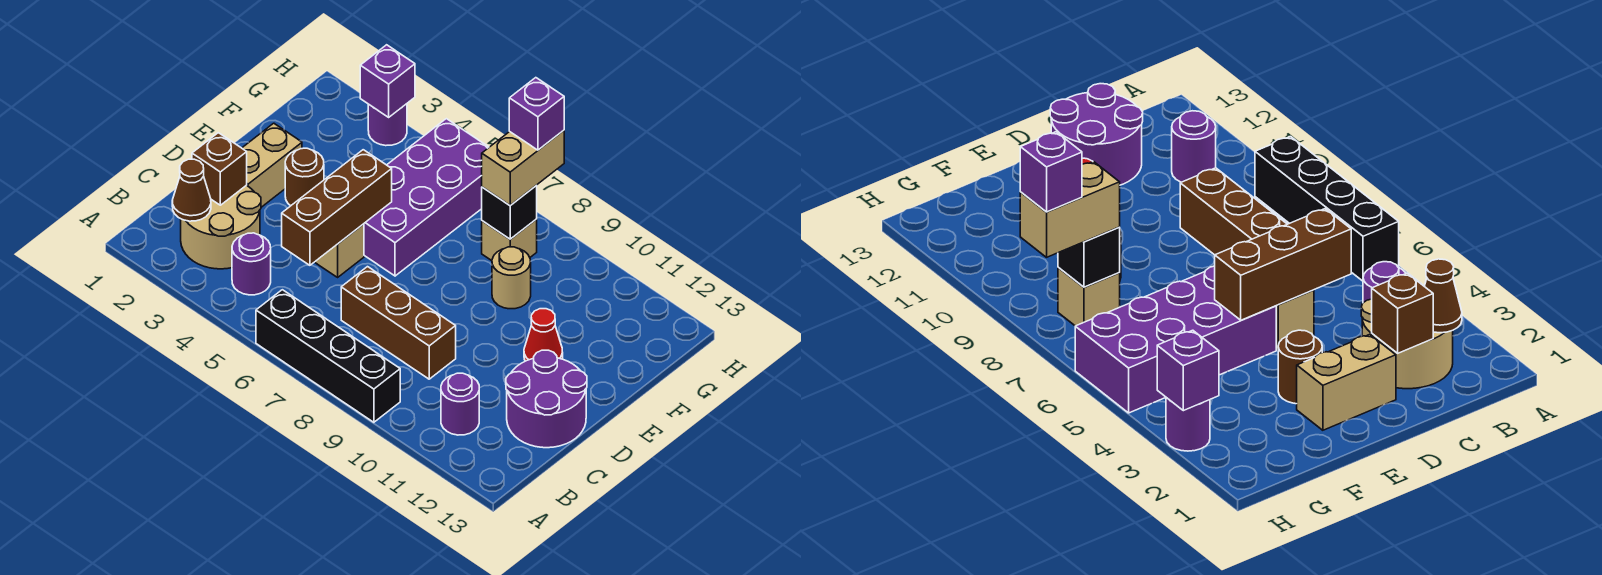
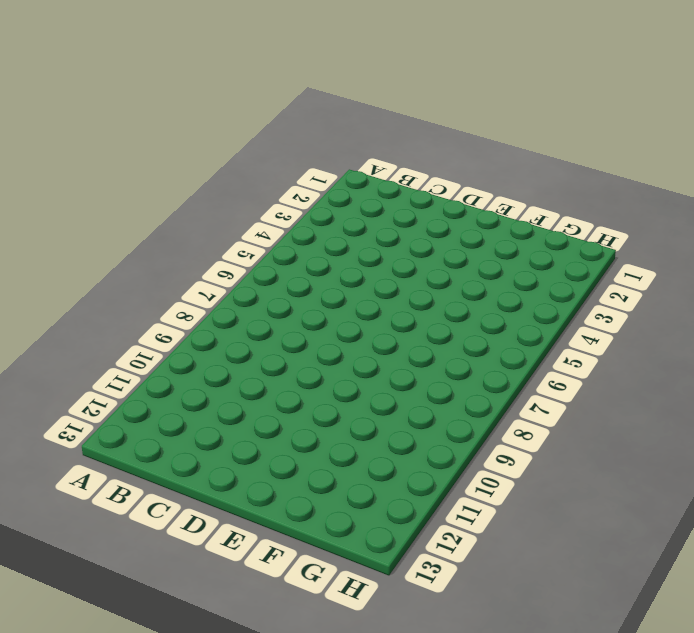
none -> black brick A6:A9 level 1
none -> tan round brick B2:C3 level 1
none -> purple round brick B4 level 1

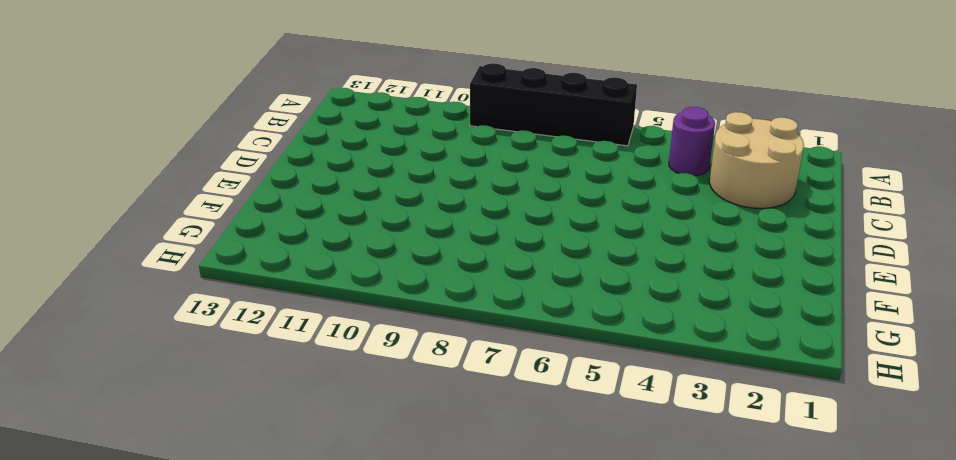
none -> purple round brick B11 level 1
none -> brown brick C7:C9 level 1
none -> purple round brick C12:D13 level 1

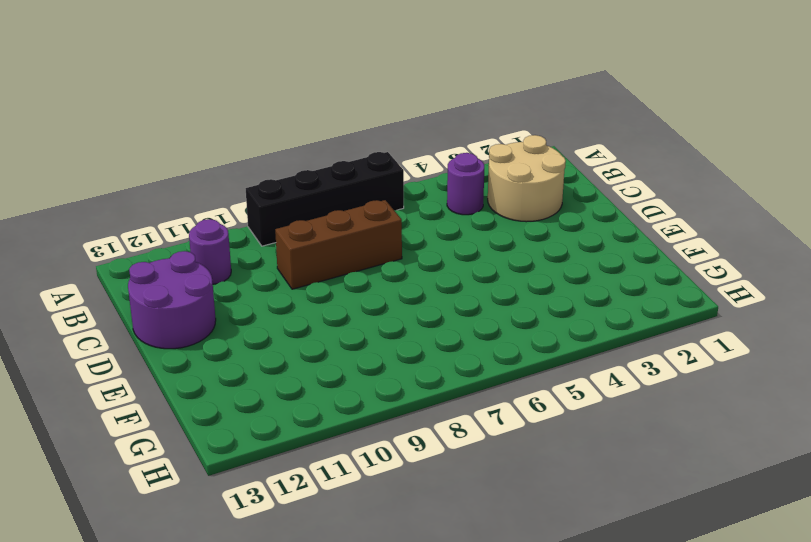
none -> tan brick D2:E2 level 1
none -> tan brick D5 level 1
none -> brown round brick E3 level 1

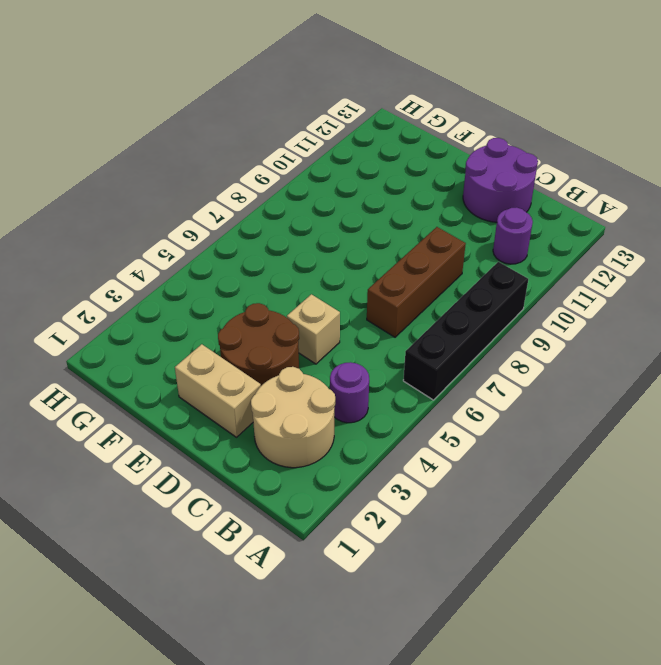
brown round brick D3:E4 level 1 -> brown round brick E3 level 1
none -> purple brick E5:H6 level 1
none -> red cone E11 level 1
none -> tan round brick F9 level 1

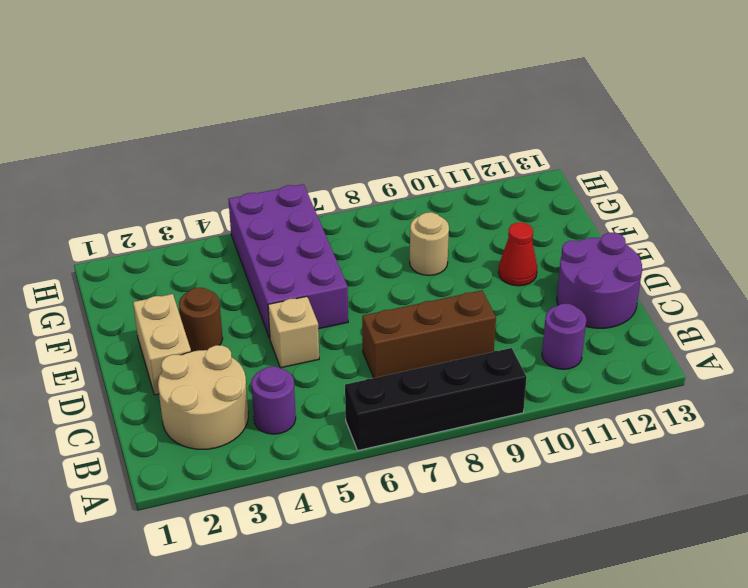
none -> tan brick G8 level 1
none -> purple round brick H3 level 1
none -> brown cone B2 level 2

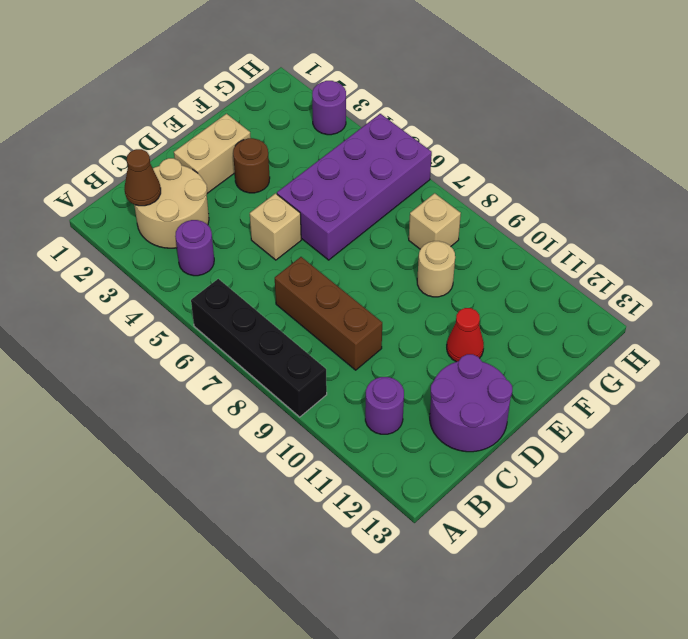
none -> brown brick C2 level 2
none -> brown brick C5:E5 level 2
none -> black brick G8 level 2

